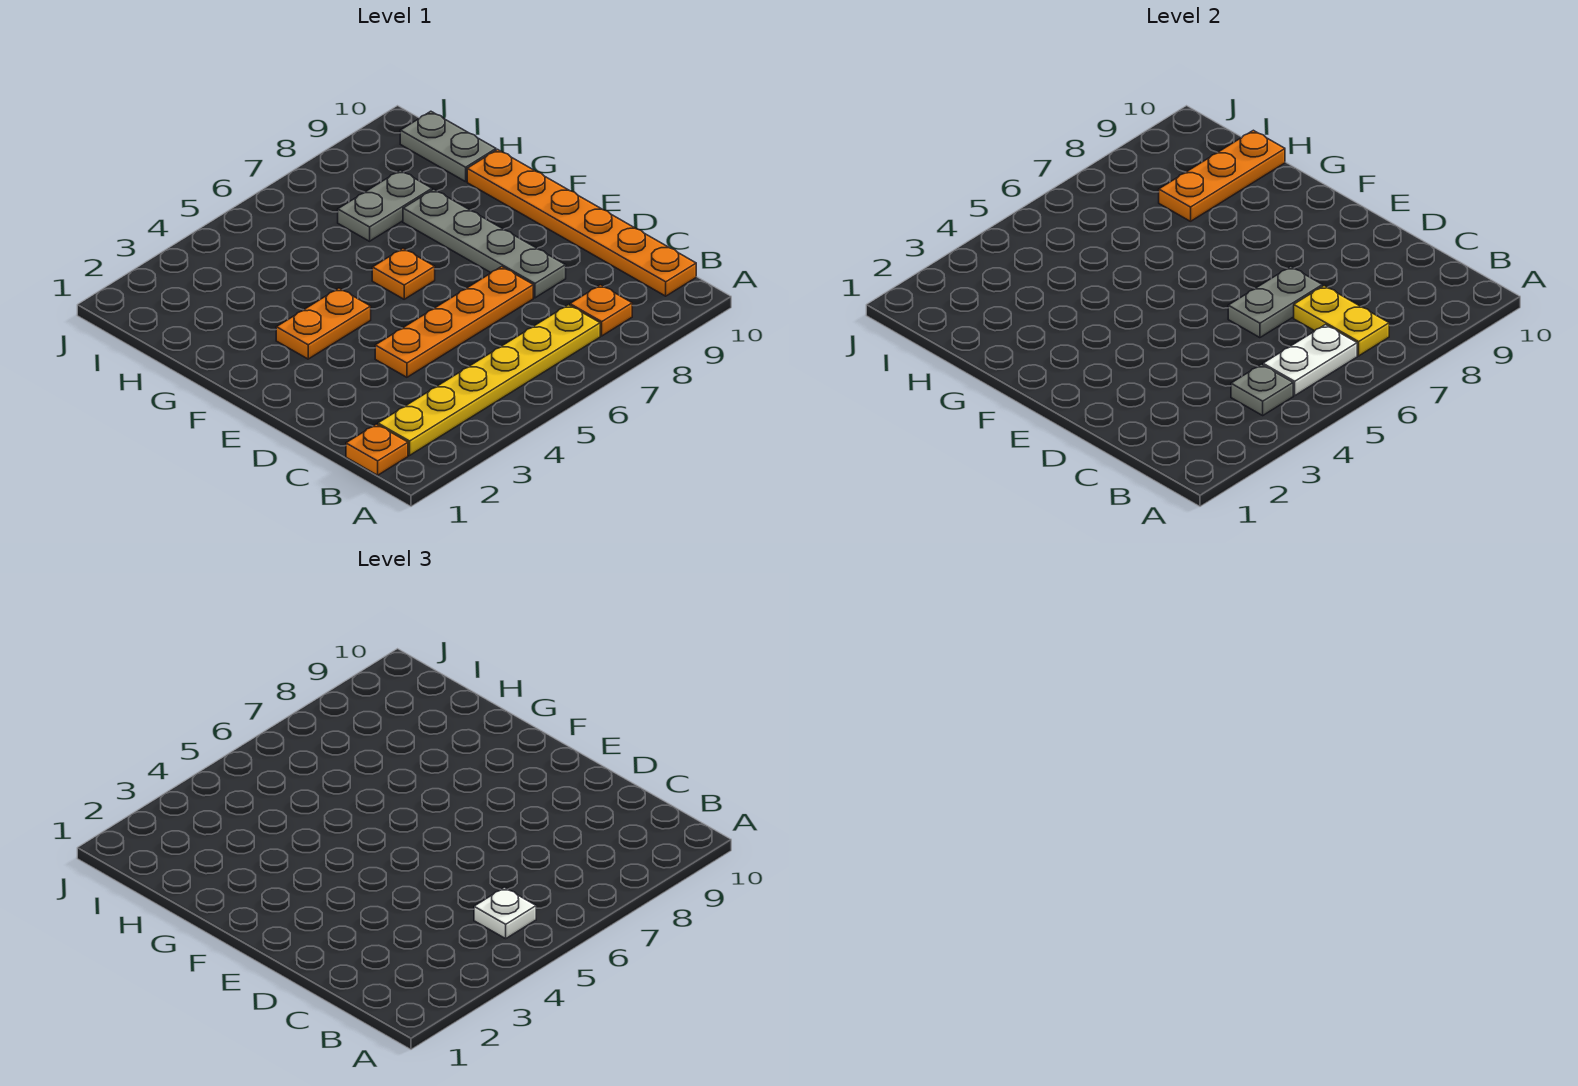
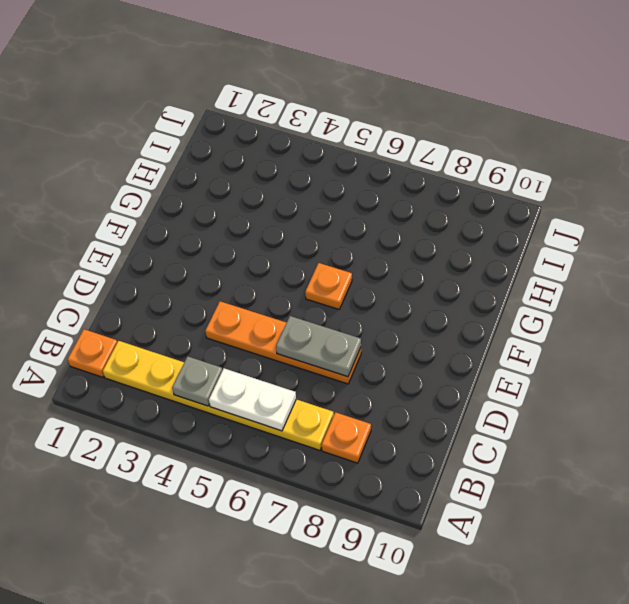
none -> orange plate B10:G10 level 1
none -> grey plate D8:G8 level 1
none -> orange plate F3:F4 level 1

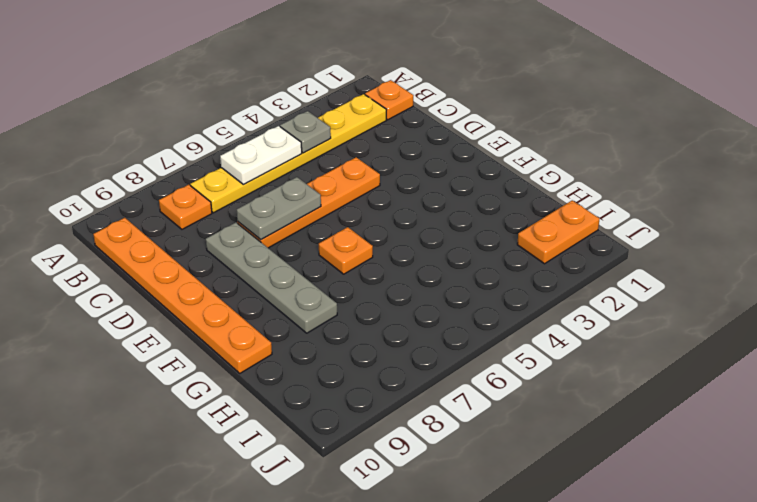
orange plate I1:I2 level 1 -> orange plate F3:F4 level 1
none -> grey plate H7:H8 level 1
none -> grey plate H10:I10 level 1
none -> yellow plate B7:C7 level 2

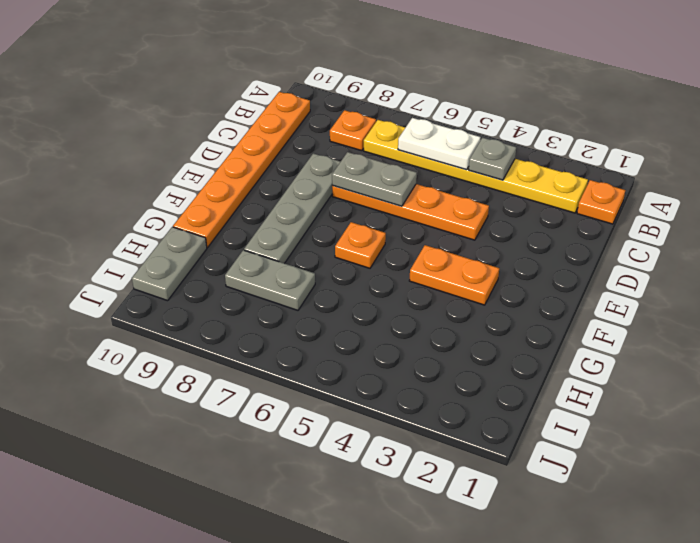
none -> yellow plate B7:C7 level 2
none -> orange plate H8:H10 level 2
none -> white plate B5 level 3

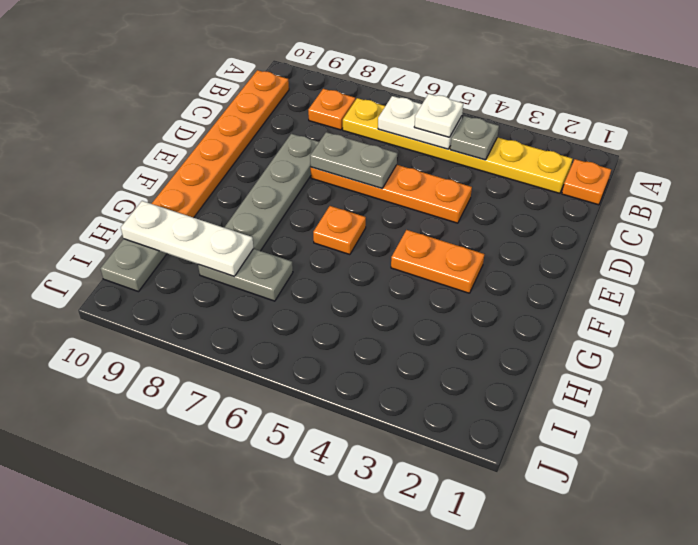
white plate H8:H10 level 2 -> orange plate H8:H10 level 2
none -> yellow plate B7:C7 level 2

